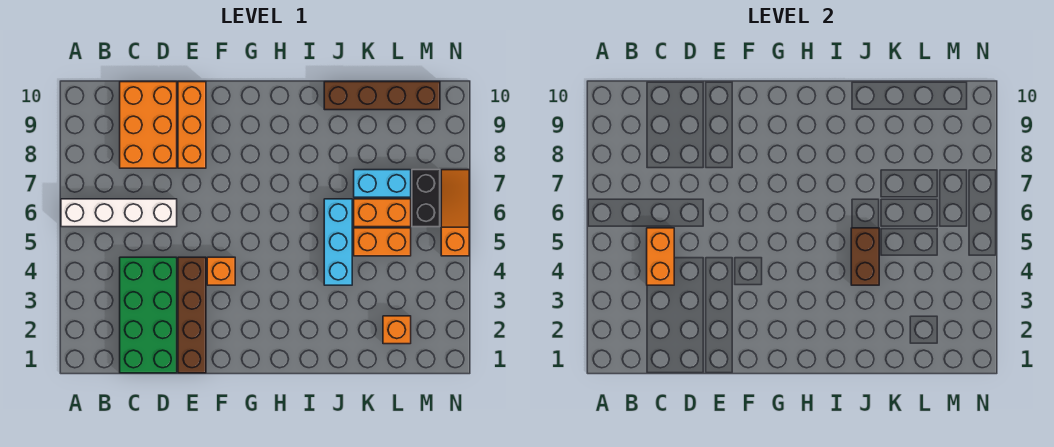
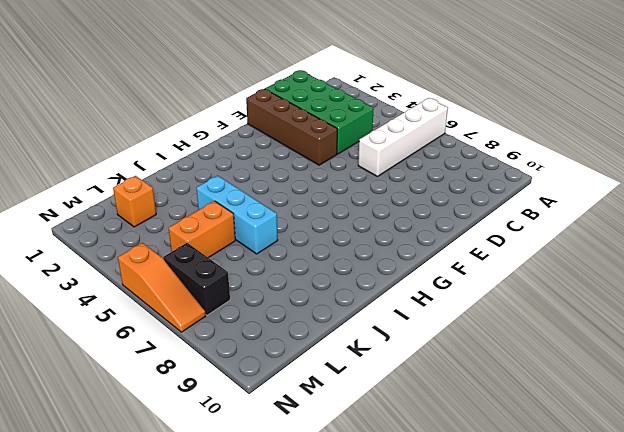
none -> orange brick C8:D10 level 1
none -> orange brick E8:E10 level 1
none -> orange brick F4 level 1

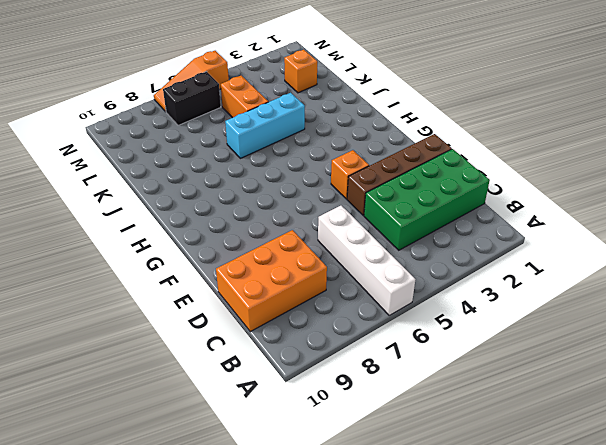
none -> orange brick E8:E10 level 1
none -> brown brick J10:M10 level 1
none -> orange brick K6:L6 level 1

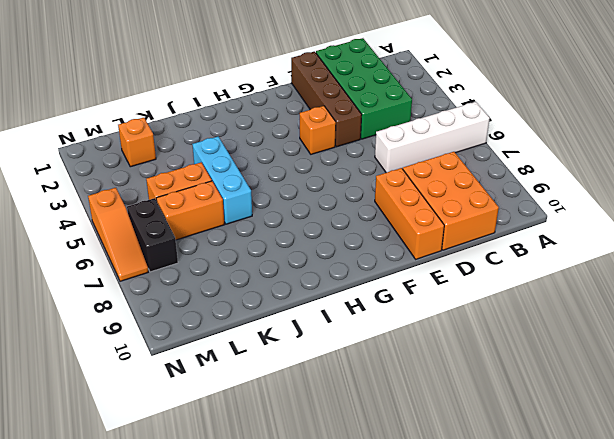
none -> brown brick J10:M10 level 1
none -> cyan brick K7:L7 level 1
none -> orange brick C4:C5 level 2

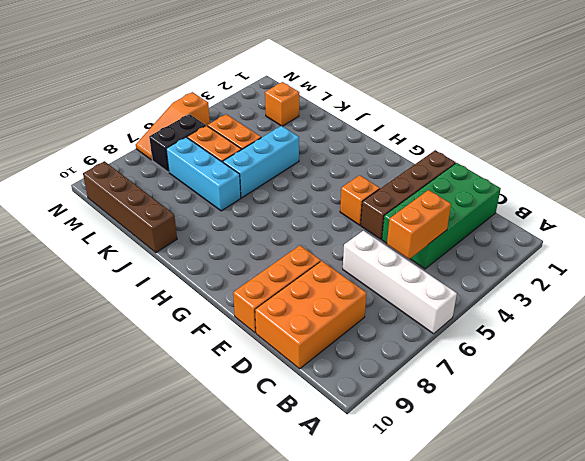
cyan brick J7:L7 level 1 -> cyan brick K7:L7 level 1
none -> brown brick J4:J5 level 2

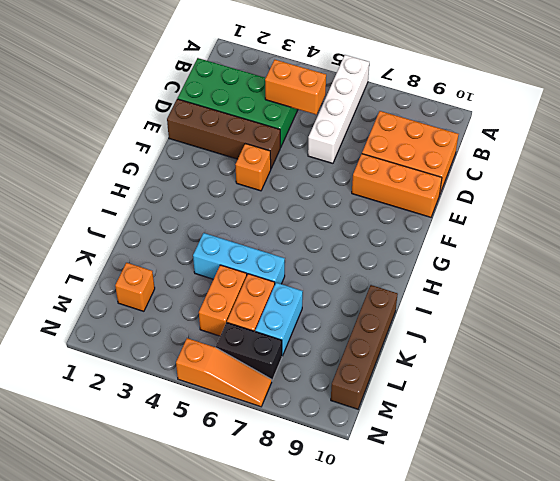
none -> brown brick J4:J5 level 2

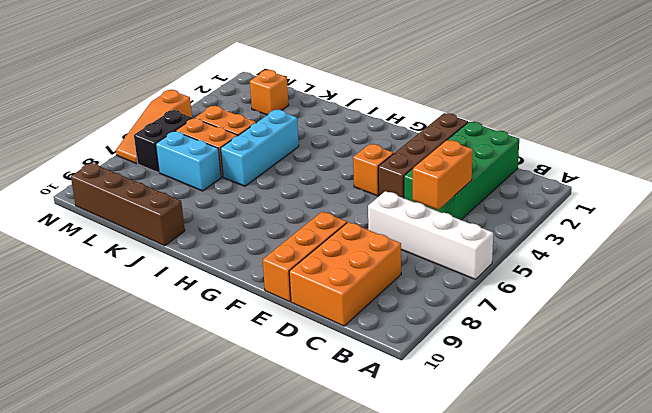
none -> brown brick J4:J5 level 2

